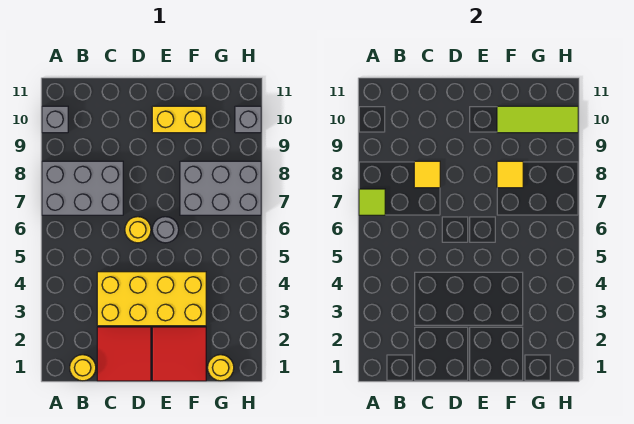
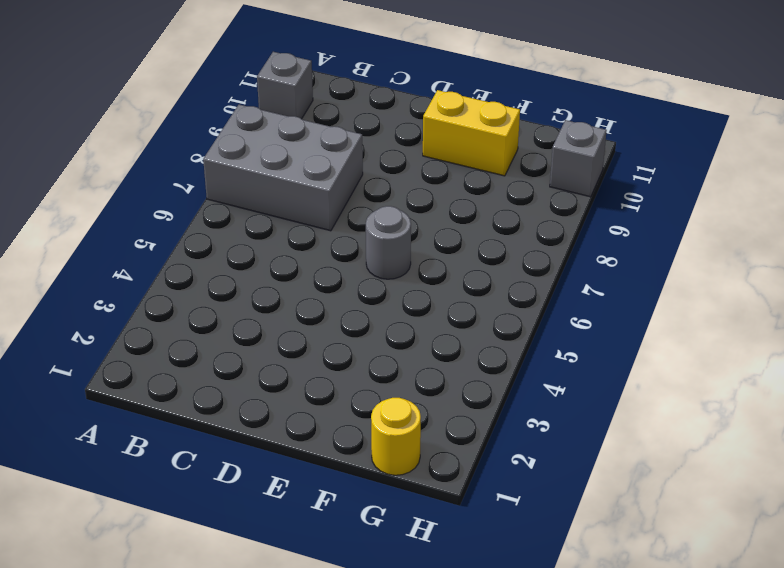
none -> yellow round brick B1 level 1
none -> red tile C1:D2 level 1
none -> yellow brick C3:F4 level 1

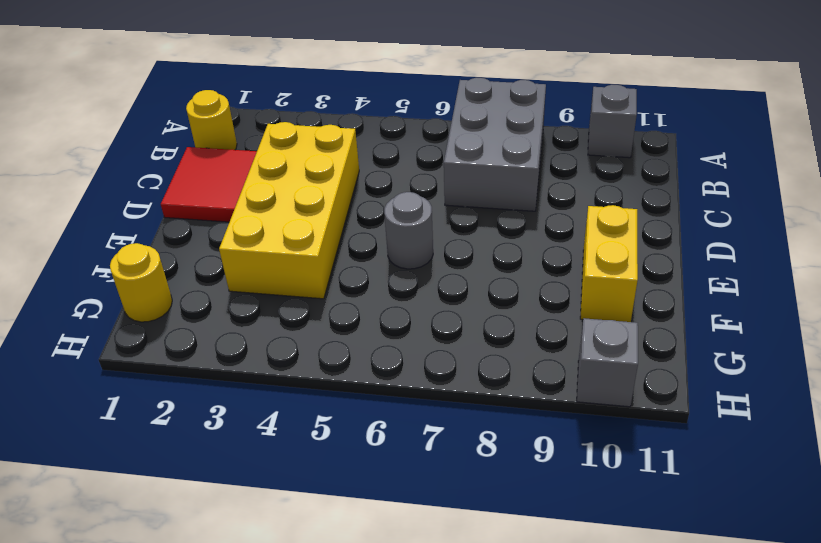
none -> yellow round brick D6 level 1
none -> red tile E1:F2 level 1
none -> grey brick F7:H8 level 1

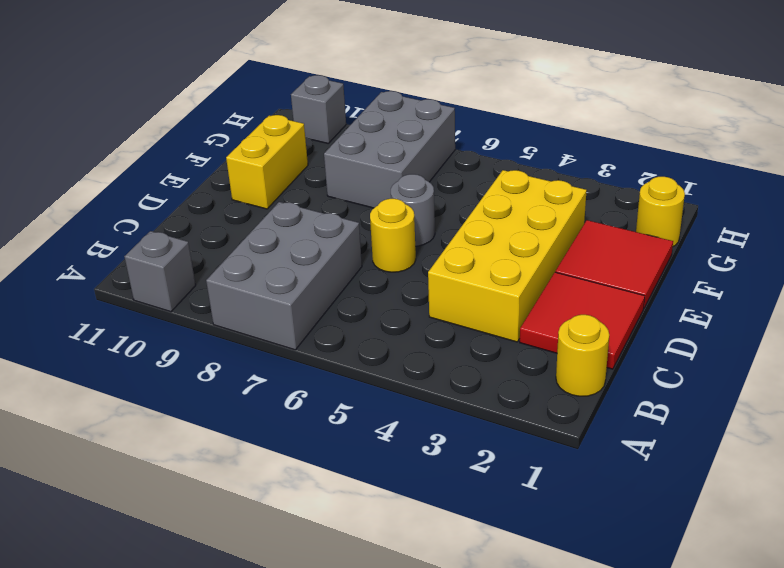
none -> lime tile A7 level 2
none -> yellow tile C8 level 2
none -> yellow tile F8 level 2

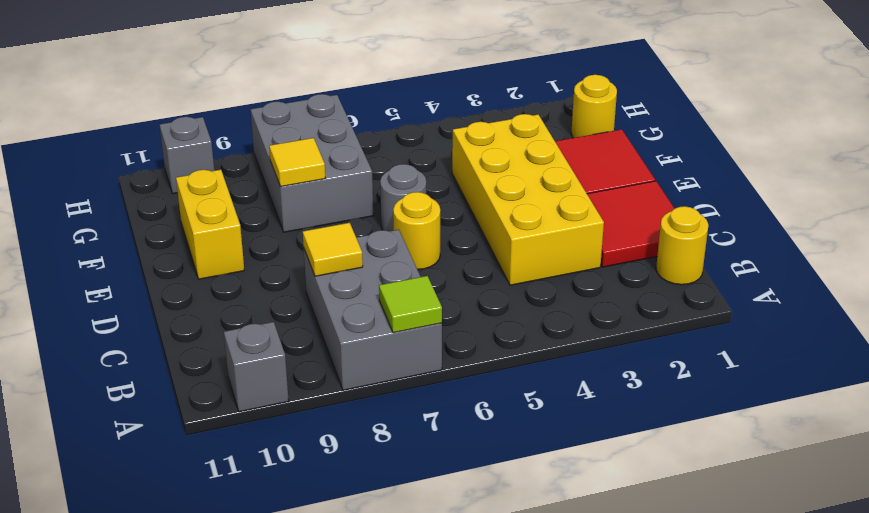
none -> lime tile F10:H10 level 2

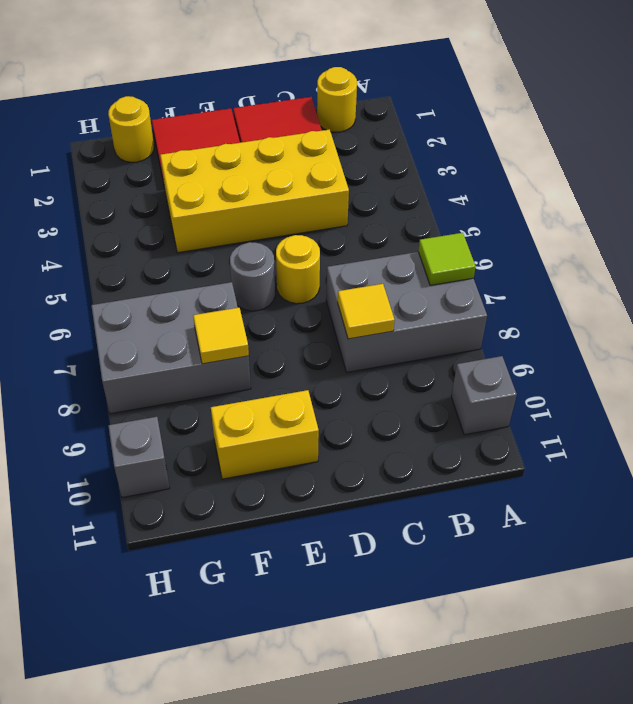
none -> lime tile F10:H10 level 2

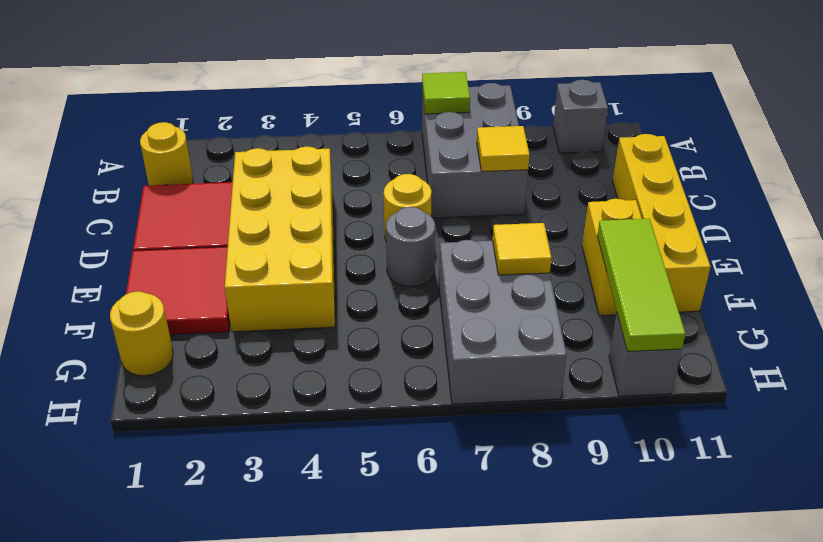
yellow brick C11:F11 level 1 -> none

